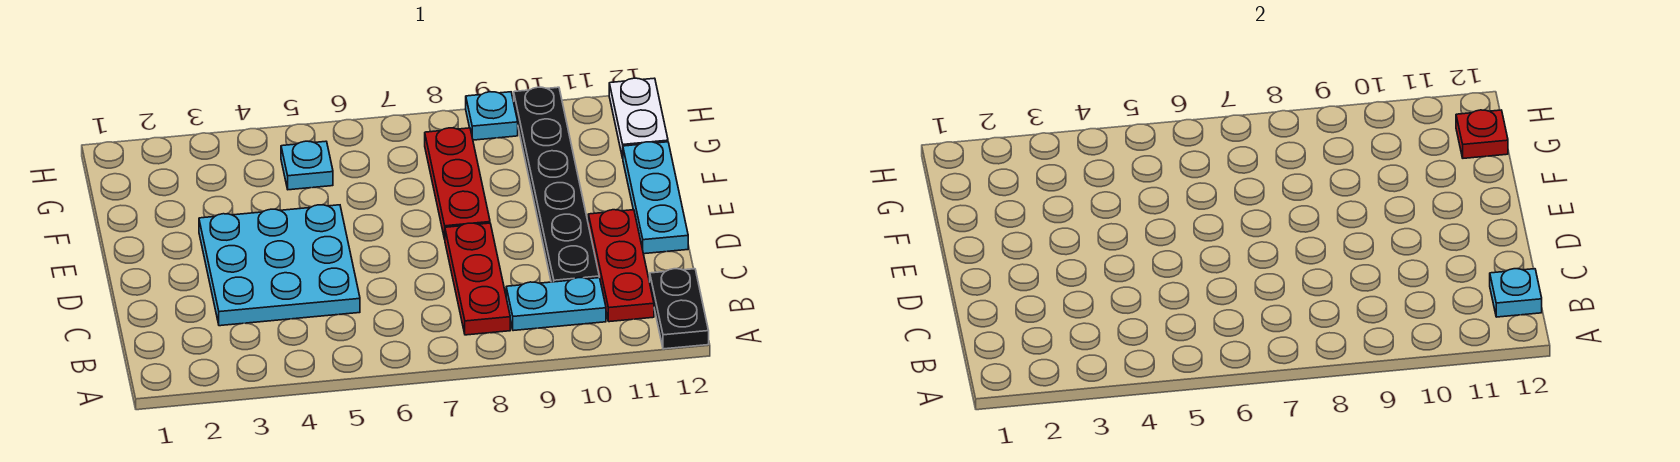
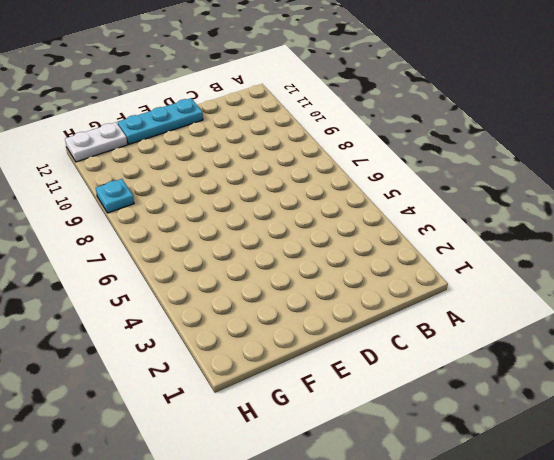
none -> black plate A12:B12 level 1
none -> red plate B8:D8 level 1
none -> cyan plate B9:B10 level 1

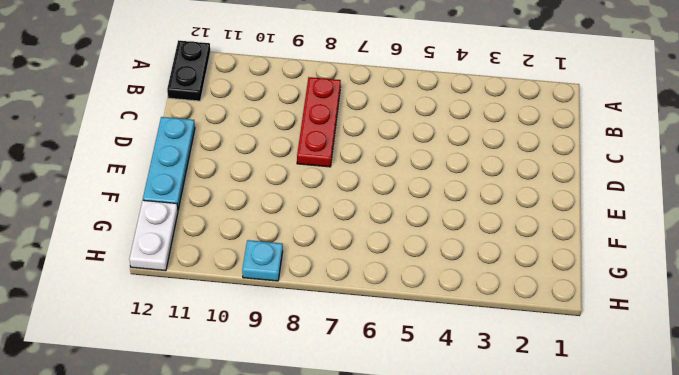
none -> cyan plate B9:B10 level 1
none -> red plate B11:D11 level 1
none -> cyan plate C3:E5 level 1

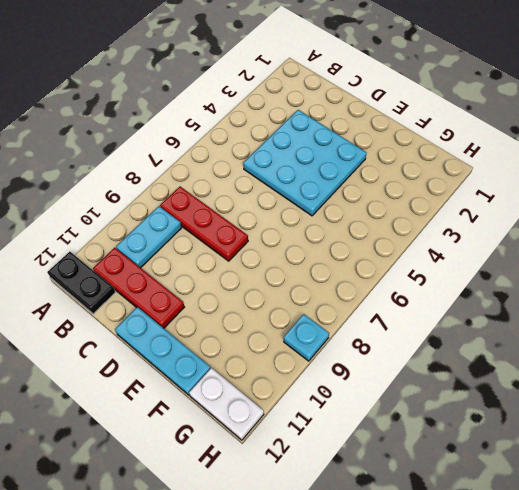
none -> black plate C10:H10 level 1
none -> red plate E8:G8 level 1
none -> cyan plate G5 level 1

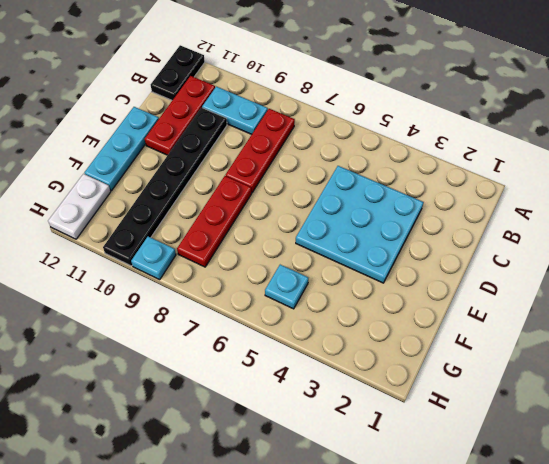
none -> cyan plate B12 level 2
none -> red plate G12 level 2

